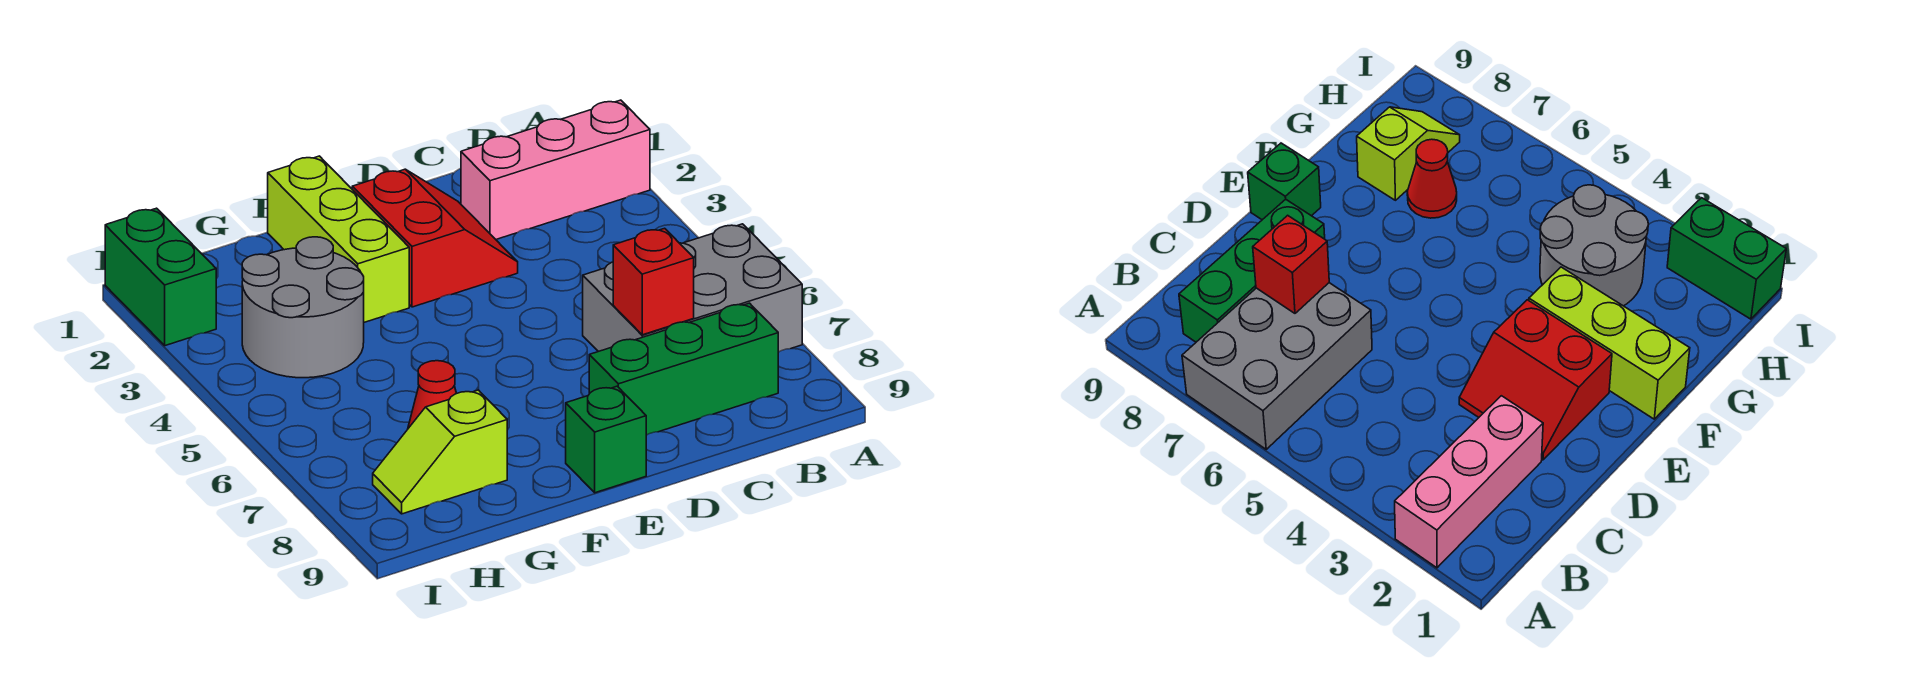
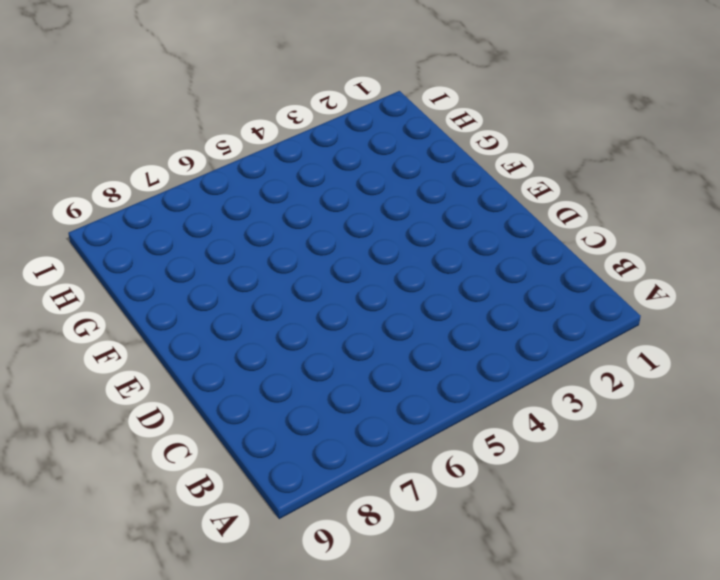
none -> pink brick A2:C2 level 1
none -> grey brick A6:C7 level 1

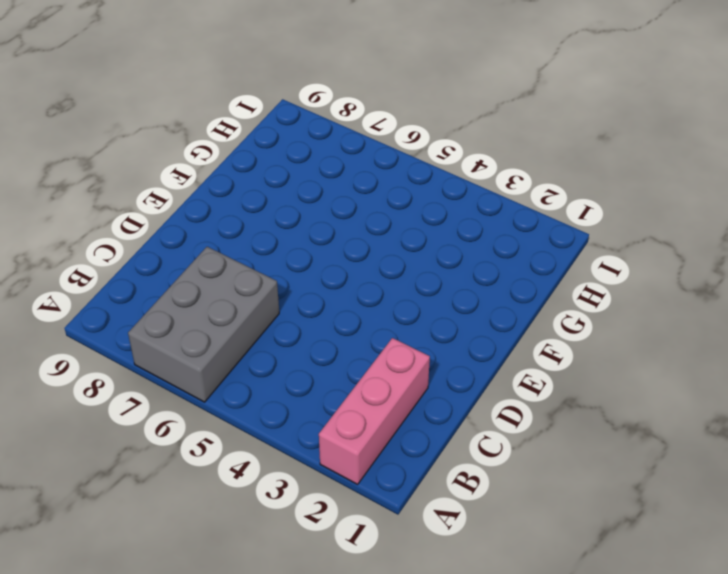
none -> green brick B8:D8 level 1
none -> red slope D2:E3 level 1 top E

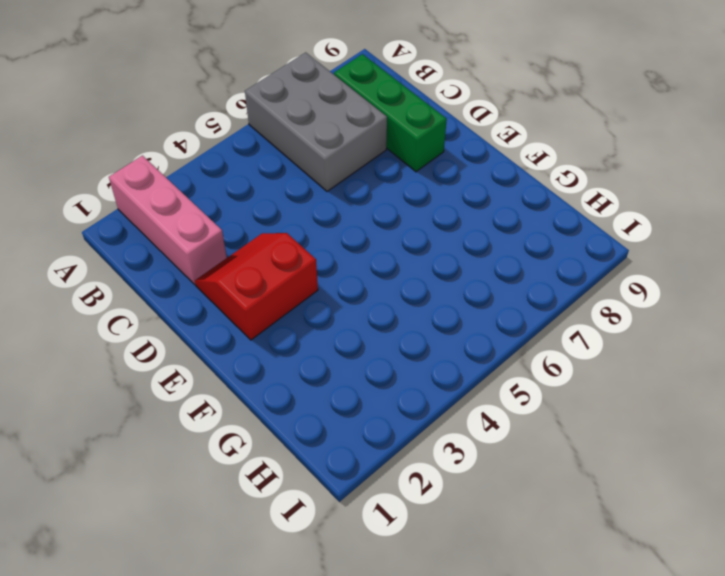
none -> green brick E9 level 1
none -> lime brick F1:F3 level 1

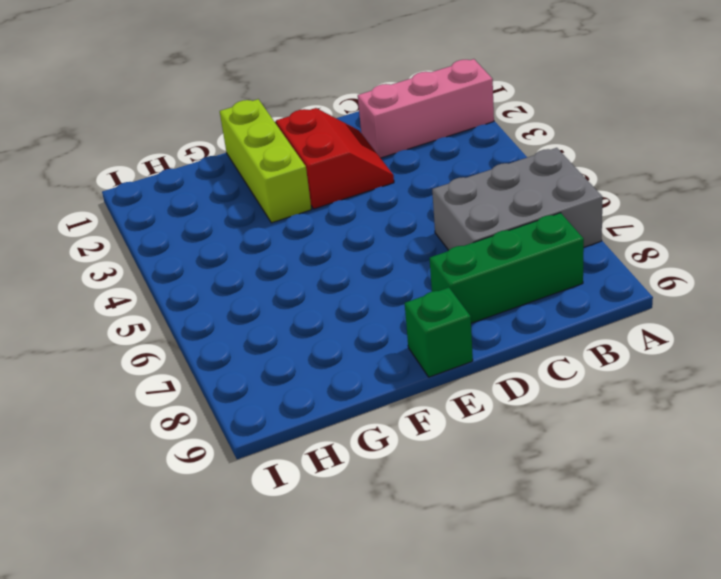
none -> grey round brick G3:H4 level 1
none -> red cone G7 level 1

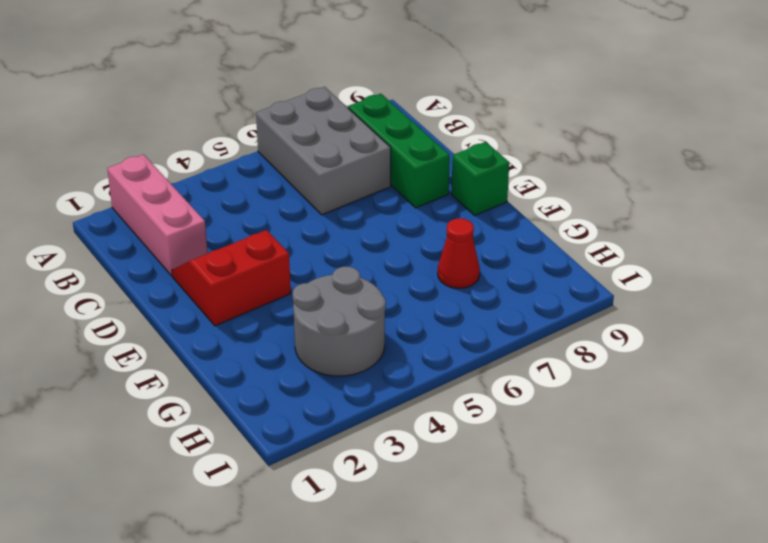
none -> lime brick F1:F3 level 1
none -> lime slope G8:H8 level 1 top G

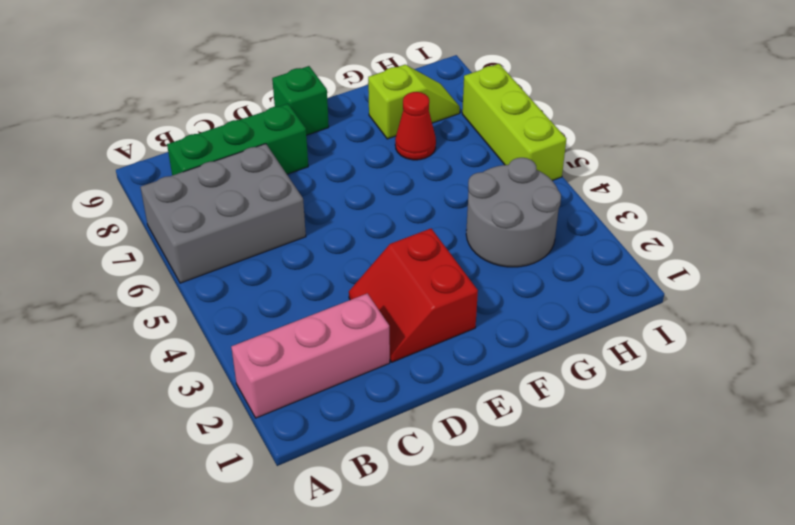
lime brick I5:I7 level 1 -> lime brick F1:F3 level 1
none -> green brick I1:I2 level 1
none -> red brick C7 level 2

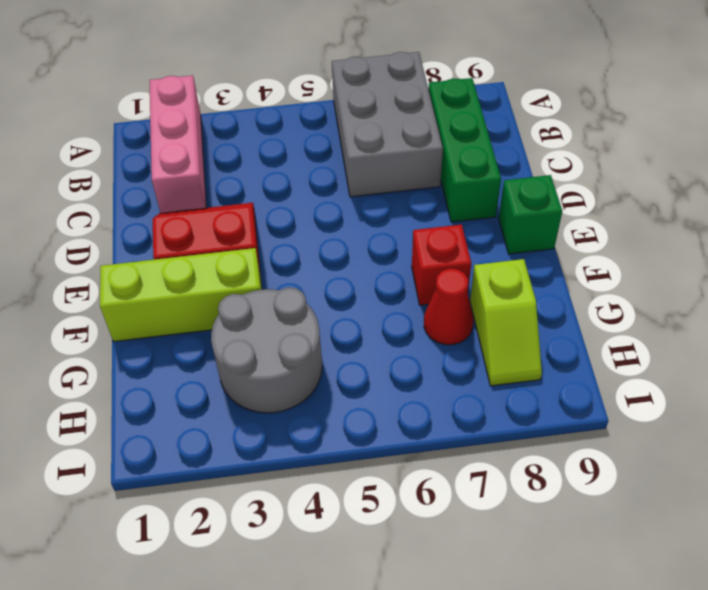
red brick F7 level 1 -> red brick C7 level 2
none -> green brick I1:I2 level 1

